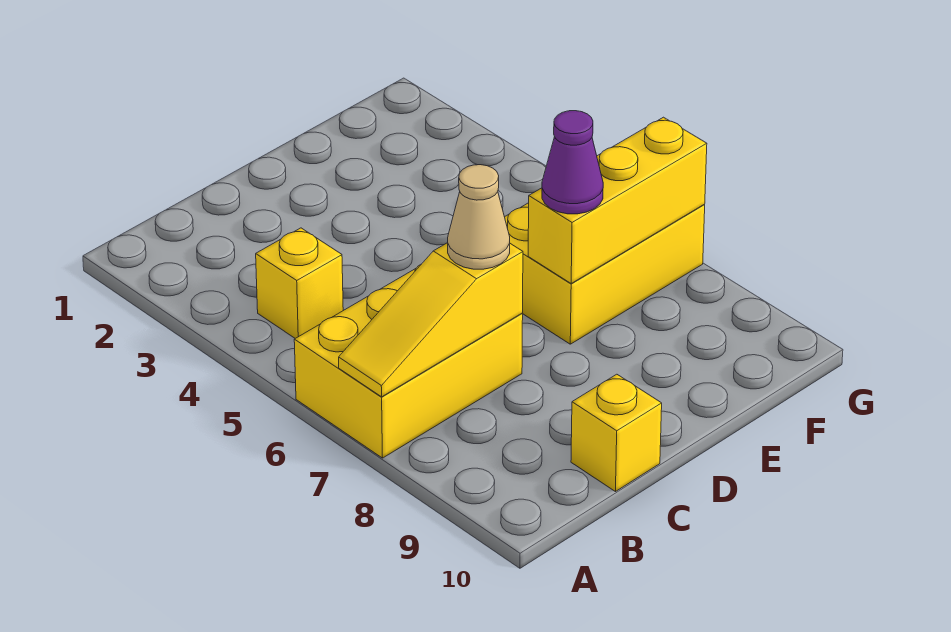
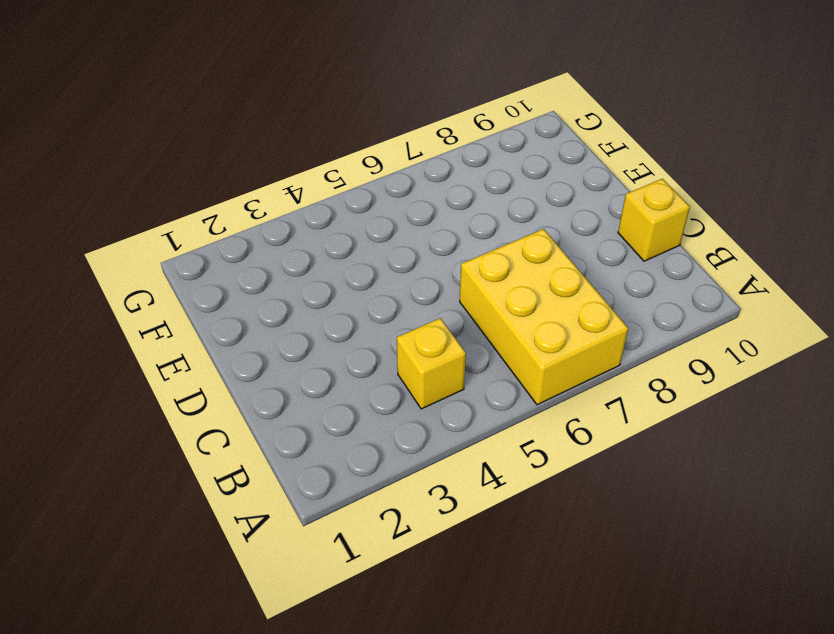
none -> yellow brick E6:G7 level 1
none -> yellow slope A7:C7 level 2 top C

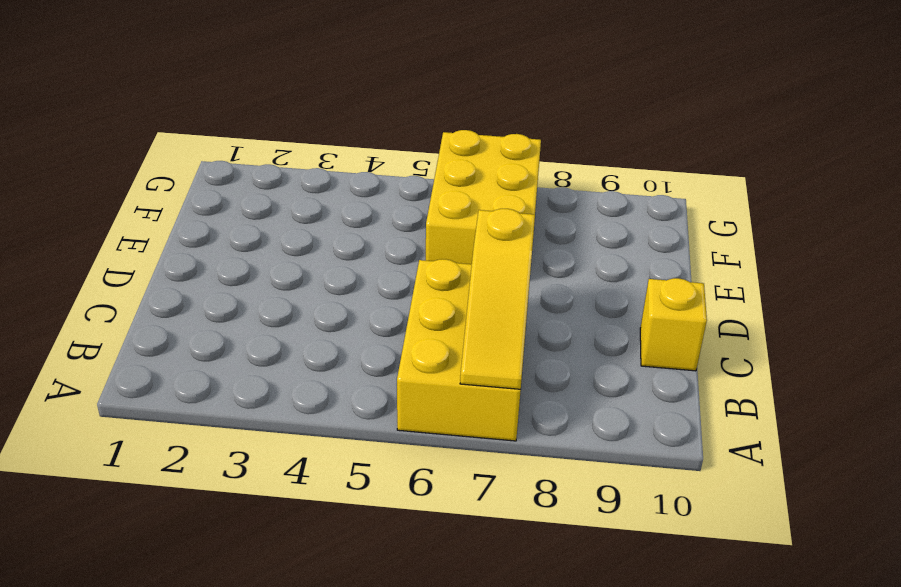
none -> yellow brick B4 level 1
none -> yellow brick E7:G7 level 2

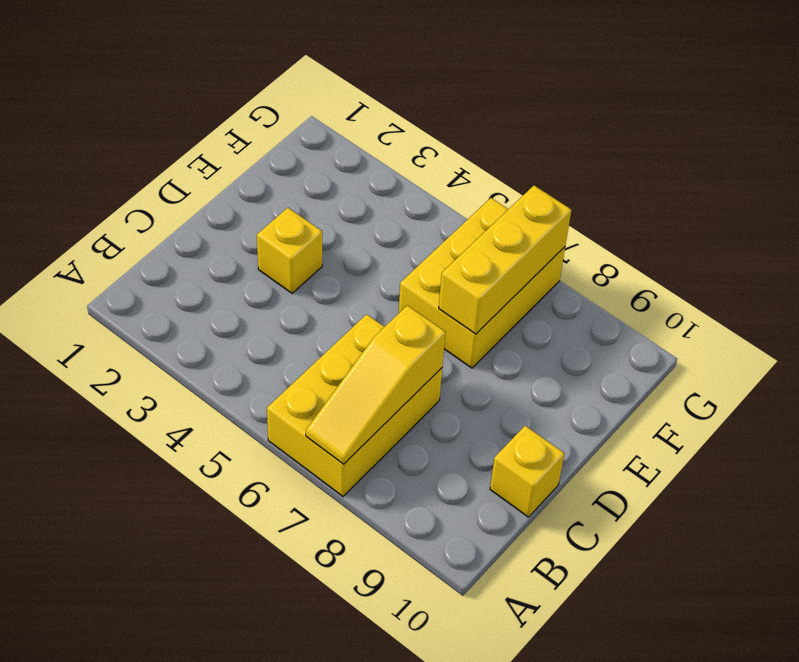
yellow brick D3 level 1 -> yellow brick B4 level 1
none -> tan cone C7 level 3
none -> purple cone E7 level 3

